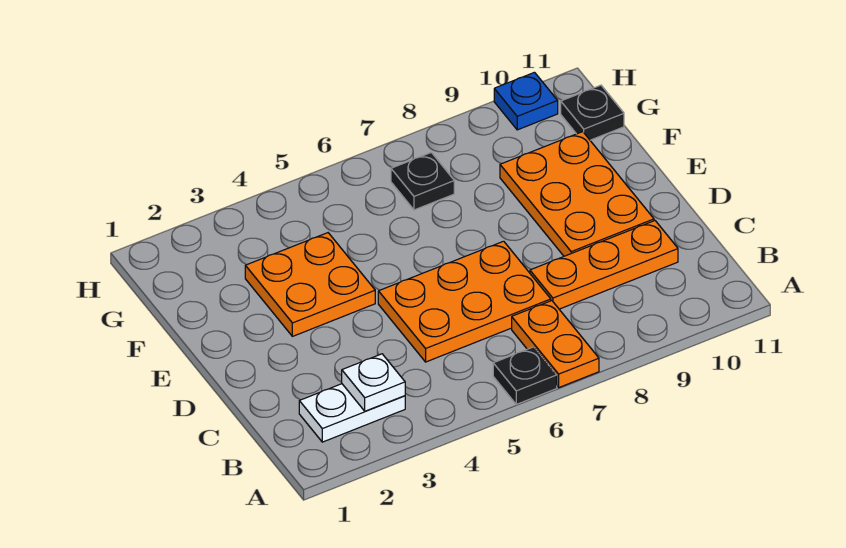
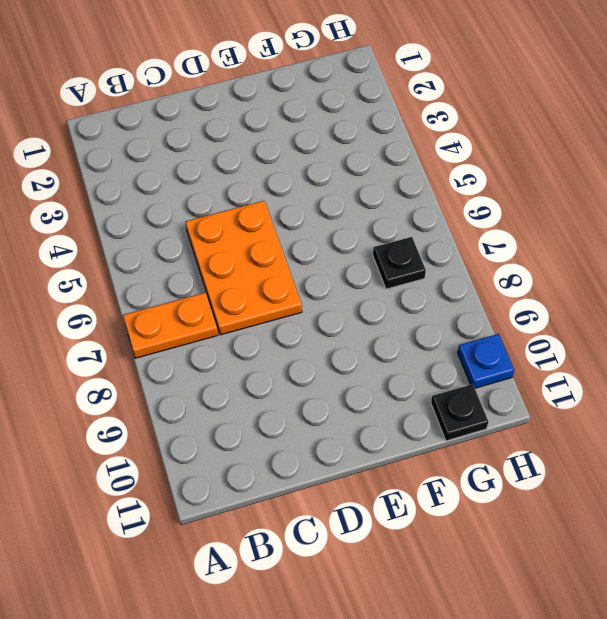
none -> black plate A6 level 1
none -> white plate B2:B3 level 1

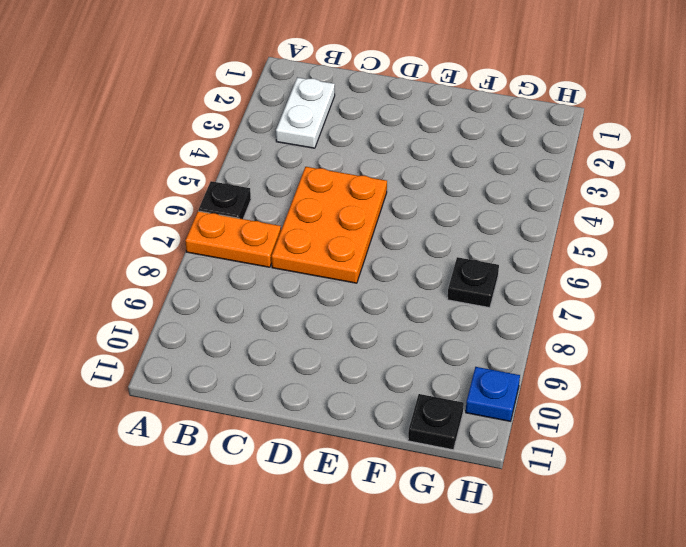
none -> orange plate C8:C10 level 1
none -> orange plate D9:F10 level 1

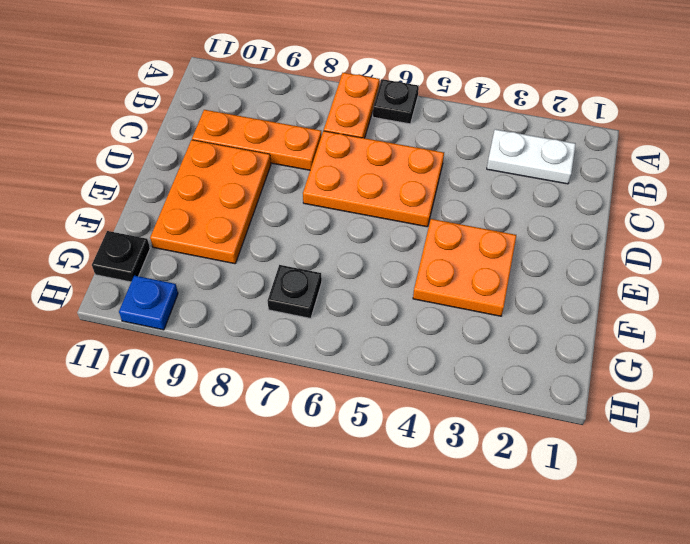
none -> white plate B3 level 2

